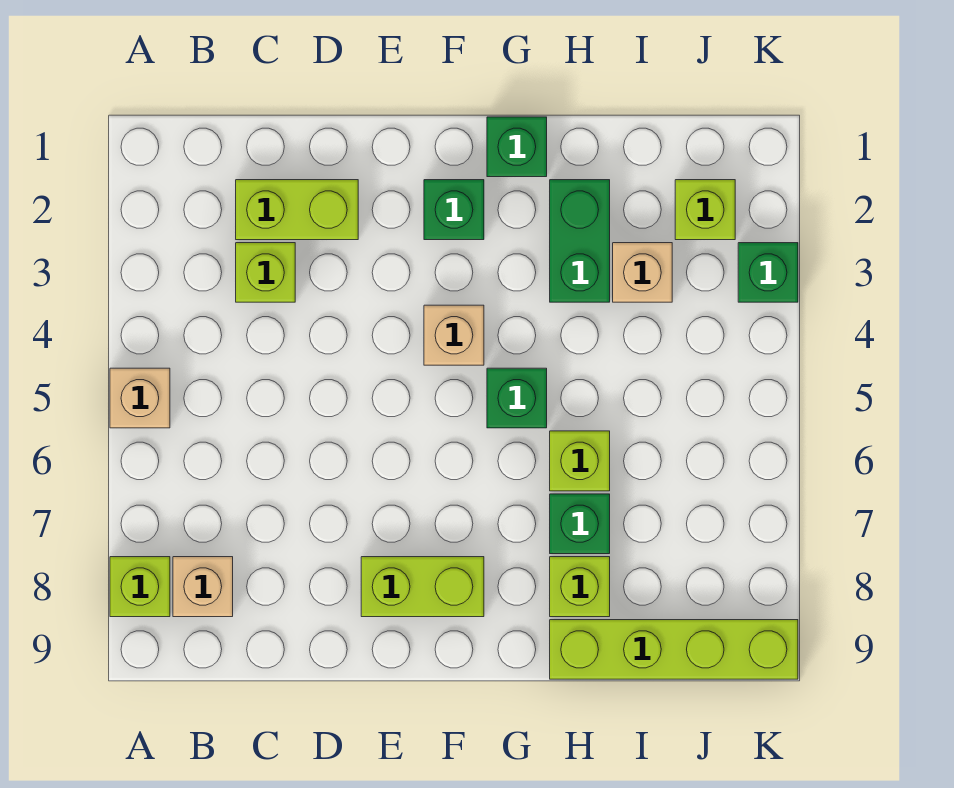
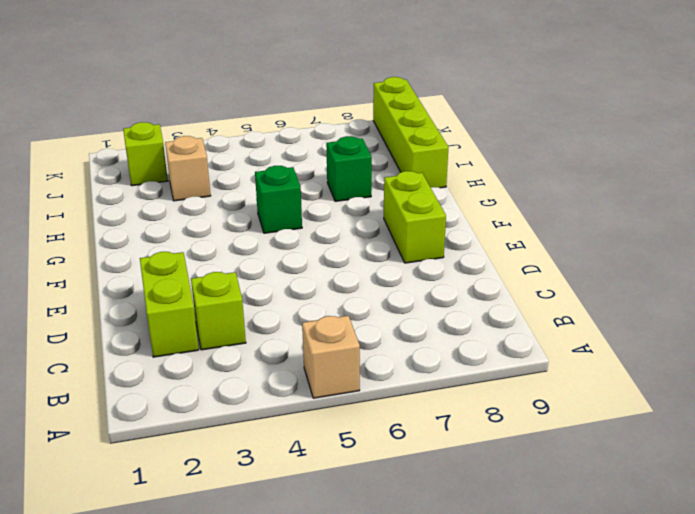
none -> lime brick A8 level 1
none -> tan brick B8 level 1
none -> green brick F2 level 1

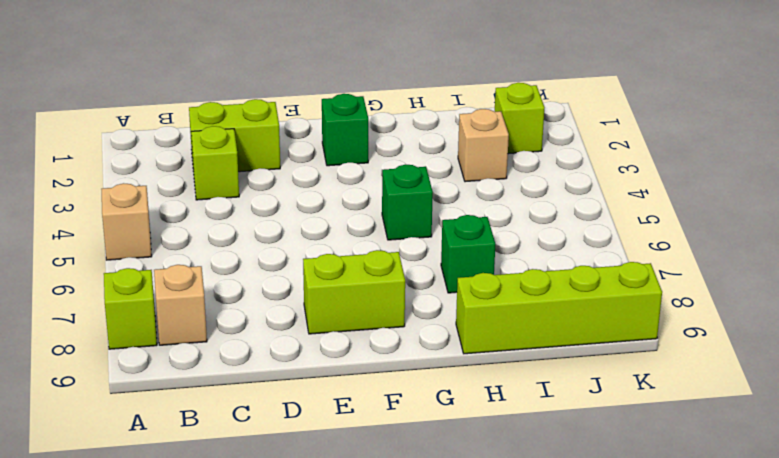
none -> tan brick F4 level 1
none -> green brick G1 level 1
none -> green brick H2:H3 level 1

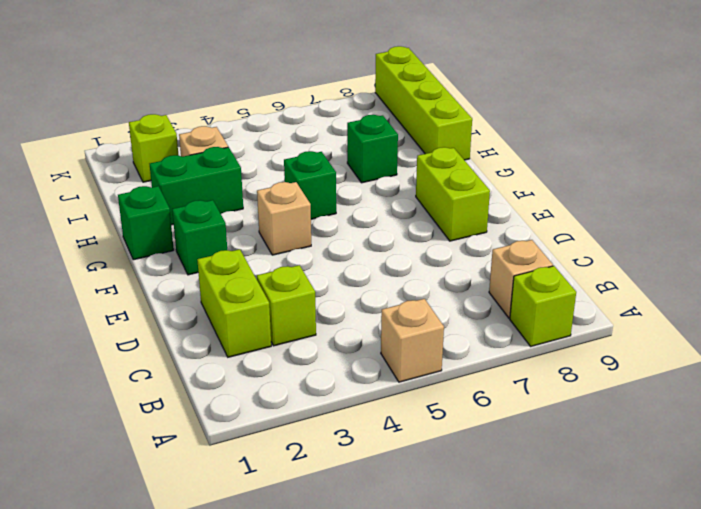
none -> lime brick H6 level 1
none -> lime brick H8 level 1
none -> green brick K3 level 1

